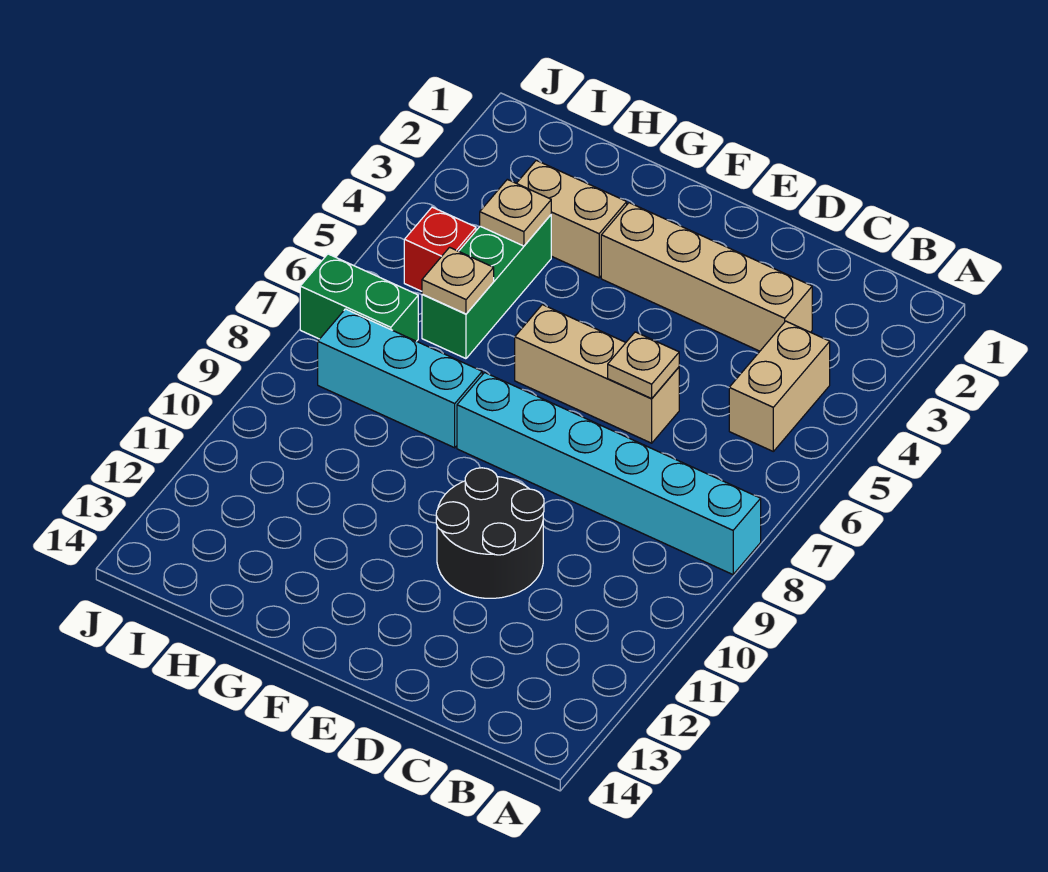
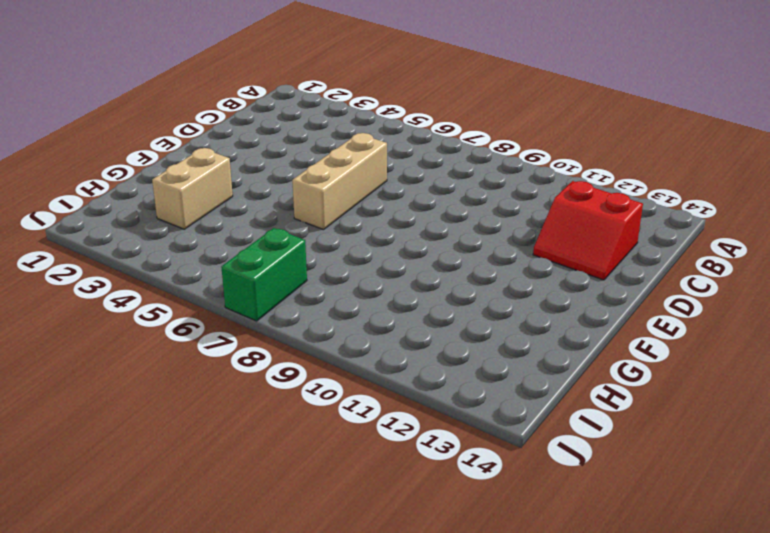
red slope C12:D13 level 1 top C -> none
none -> cyan brick A8:F8 level 1
none -> tan brick B4:B5 level 1
none -> tan brick C3:F3 level 1

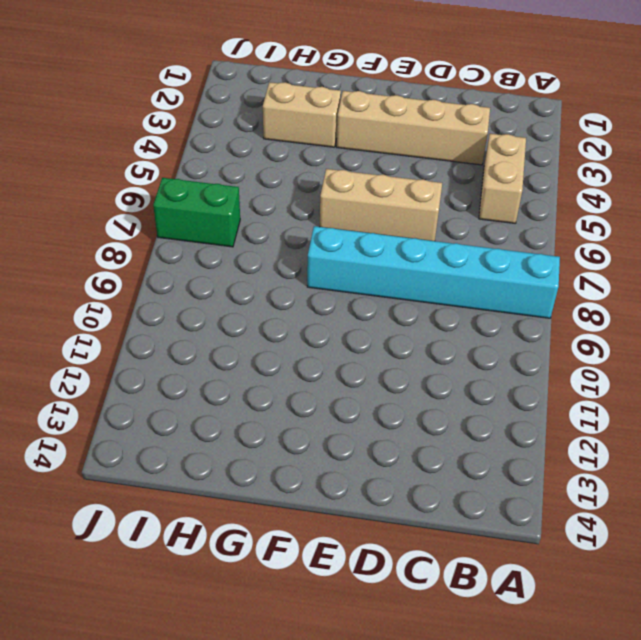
none -> black round brick D10:E11 level 1
none -> cyan brick G8:I8 level 1
none -> green brick H4:H6 level 1

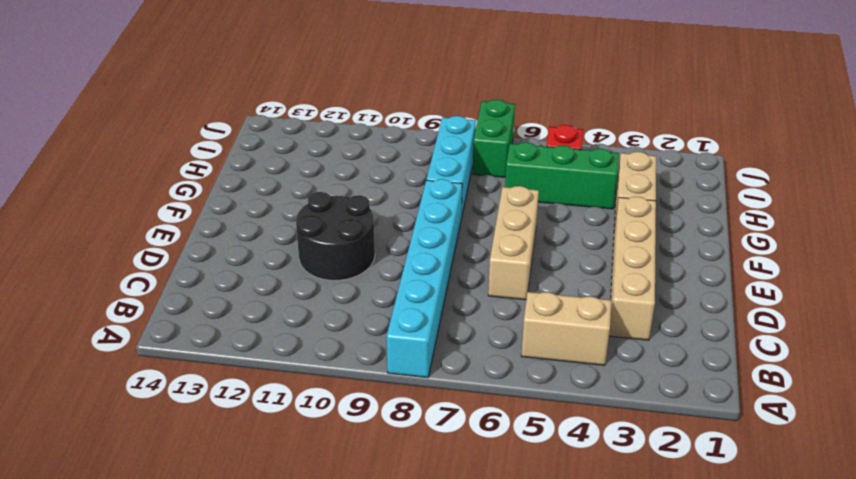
none -> tan plate D6 level 2
none -> tan plate H4 level 2
none -> tan plate H6 level 2

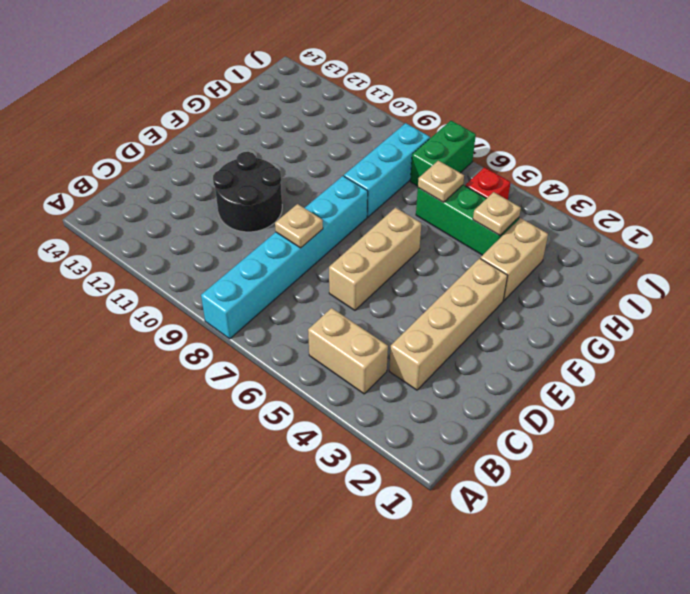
tan plate D8 level 2 -> tan plate D6 level 2

